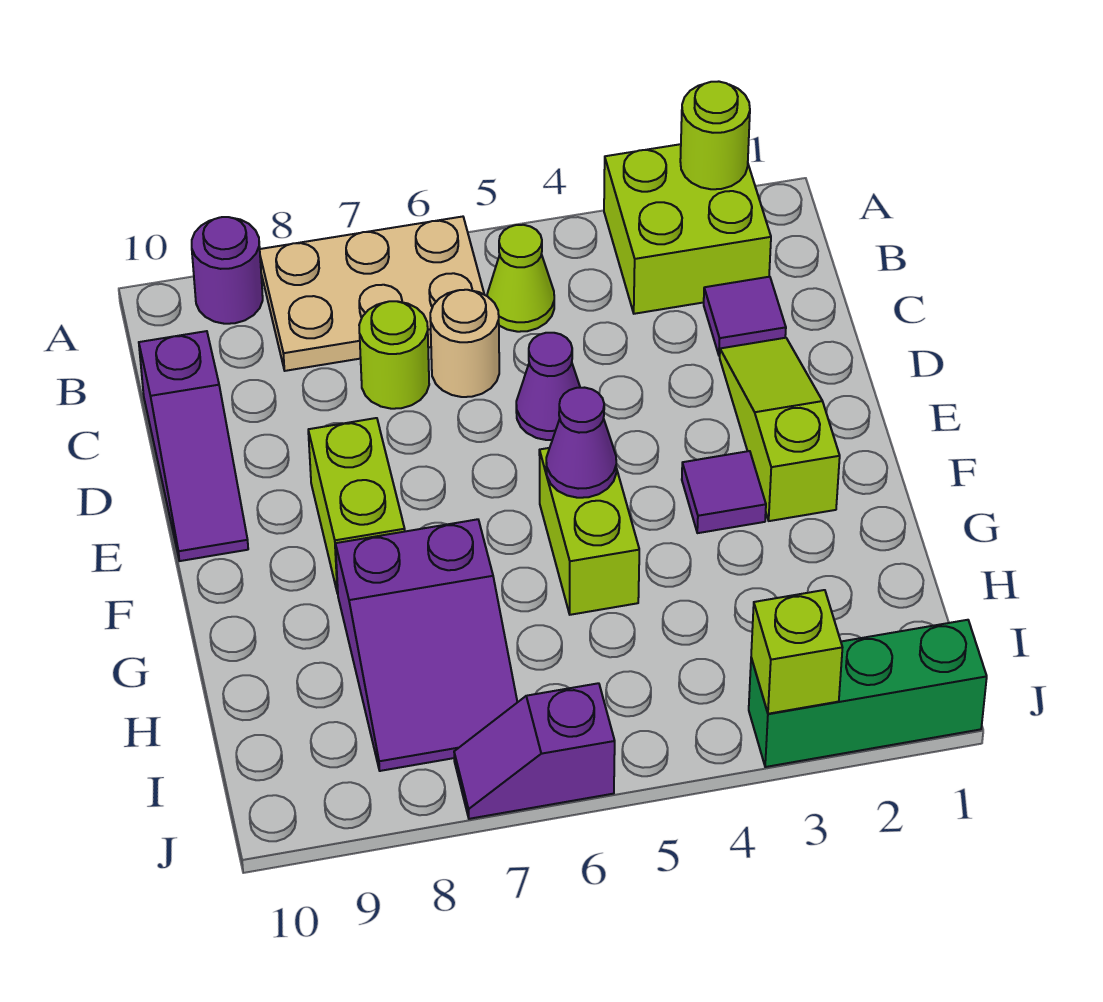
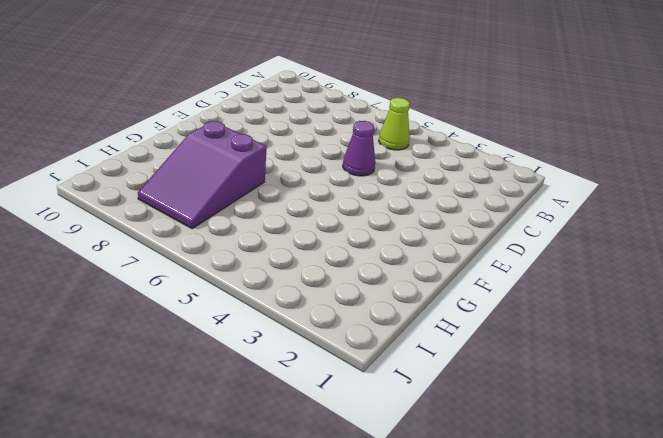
none -> lime brick A2:B3 level 1
none -> tan plate A6:B8 level 1
none -> purple round brick A9 level 1

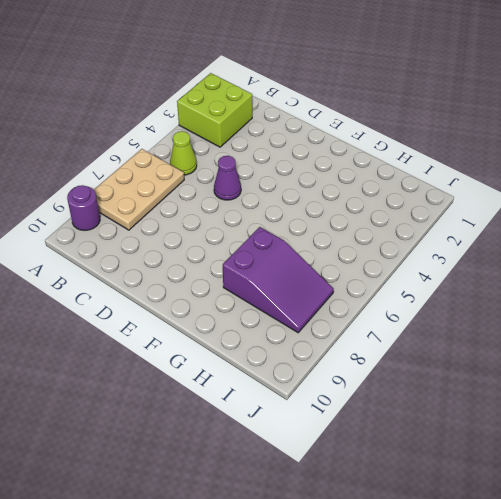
none -> purple tile C2 level 1
none -> tan round brick C6 level 1
none -> lime round brick C7 level 1

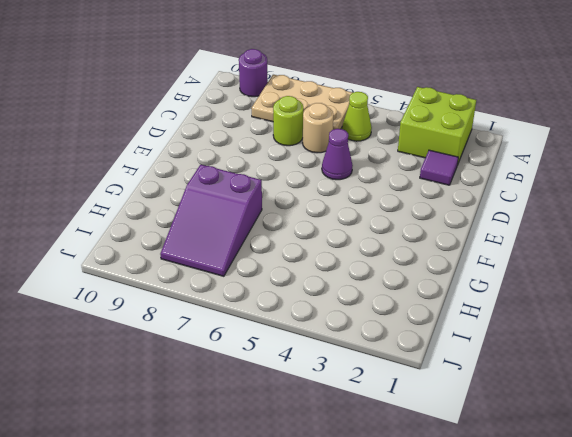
none -> purple slope C10:E10 level 1 top C
none -> lime slope D2:F2 level 1 top F
none -> lime brick E8:F8 level 1

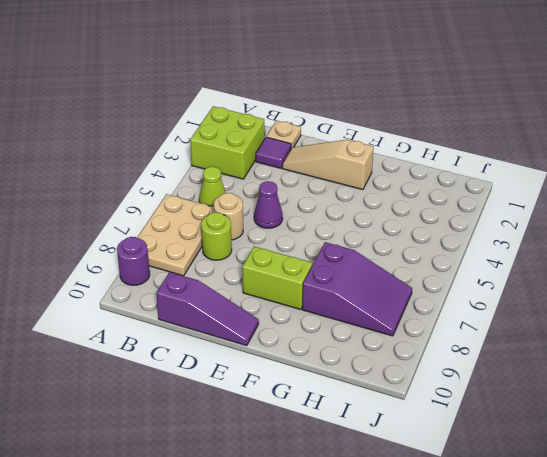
tan plate C1 level 1 -> none
tan slope D2:F2 level 1 top F -> lime slope D2:F2 level 1 top F
none -> purple tile F3 level 1
none -> lime brick F5:G5 level 1
none -> green brick J1:J3 level 1

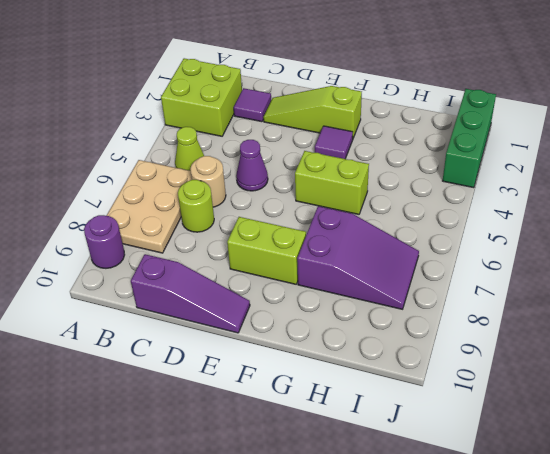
none -> purple slope J6:J7 level 1 top 6
none -> lime round brick A2 level 2
none -> purple cone F5 level 2

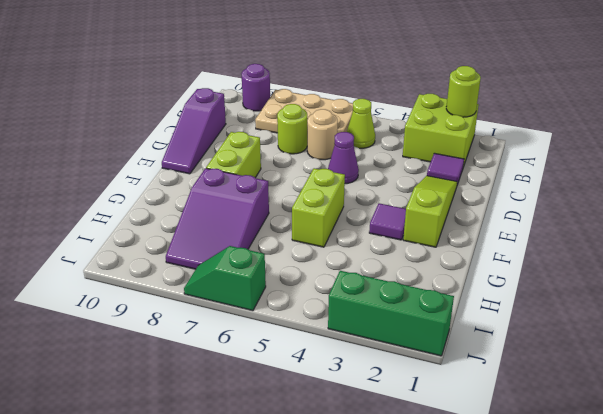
green slope J6:J7 level 1 top 6 -> purple slope J6:J7 level 1 top 6
none -> purple cone F5 level 2
none -> lime brick J3 level 2

